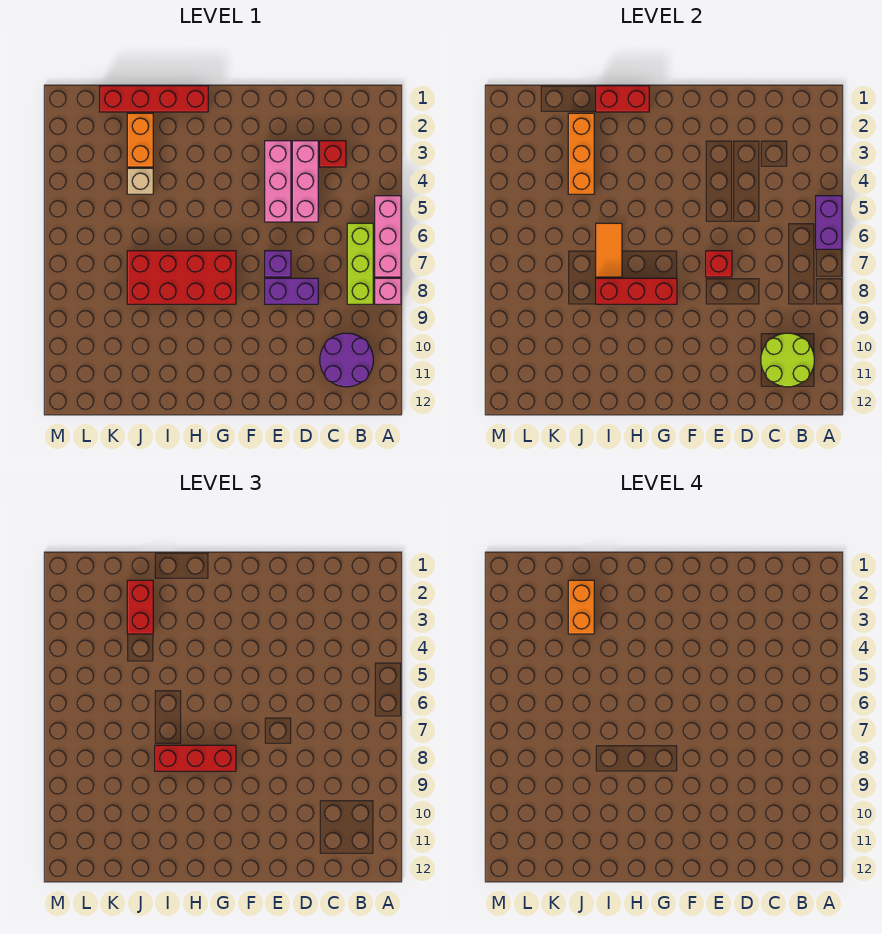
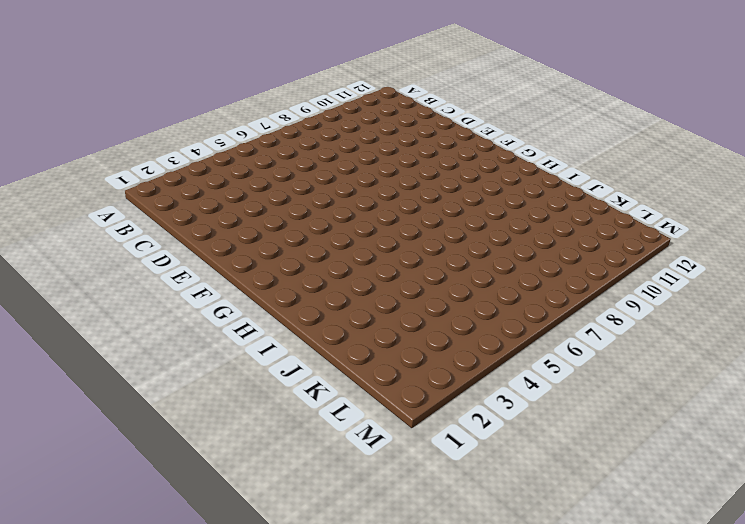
none -> pink brick A5:A7 level 1
none -> pink brick A8 level 1
none -> lime brick B6:B8 level 1

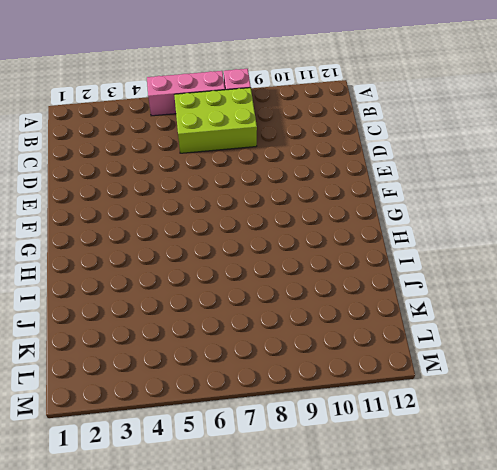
lime brick B6:C8 level 1 -> lime brick B6:B8 level 1
none -> purple round brick B10:C11 level 1
none -> red brick C3 level 1
none -> pink brick D3:D5 level 1

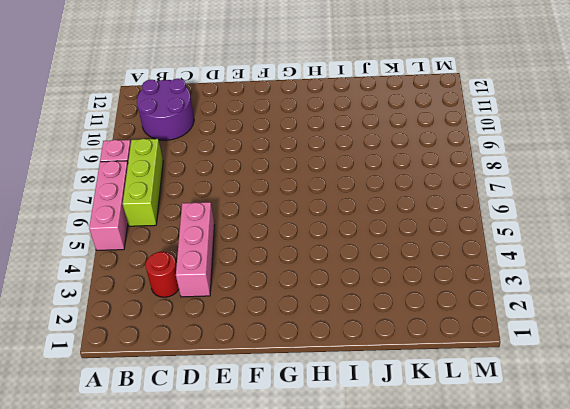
red round brick C3 level 1 -> red brick C3 level 1
none -> purple brick D8:E8 level 1
none -> pink brick E3:E5 level 1
none -> purple brick E7 level 1

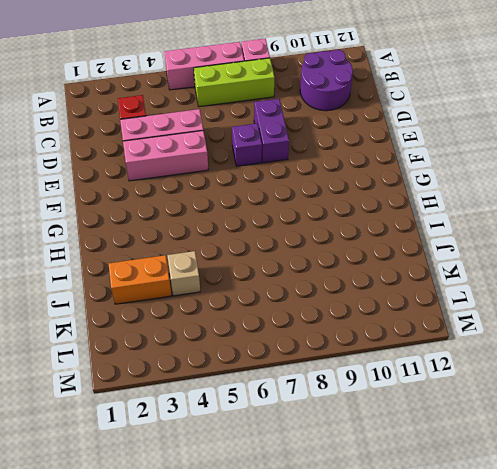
none -> red brick G7:J8 level 1
none -> red brick H1:K1 level 1
none -> purple brick A5:A6 level 2

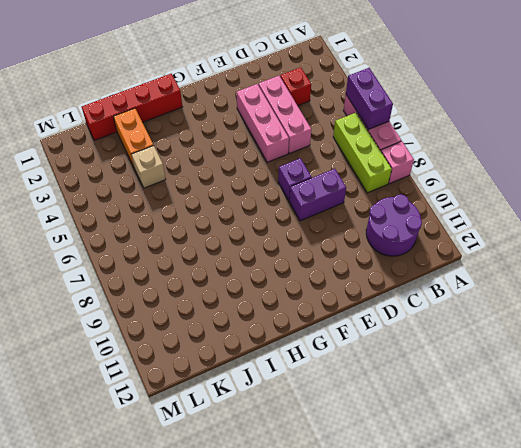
none -> red brick G7:J8 level 1
none -> lime round brick B10:C11 level 2
none -> red brick E7 level 2

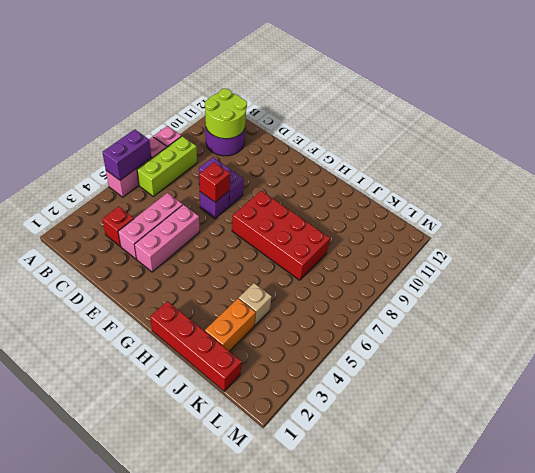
none -> red brick G8:I8 level 2
none -> red brick H1:I1 level 2
none -> orange tile I6:I7 level 2

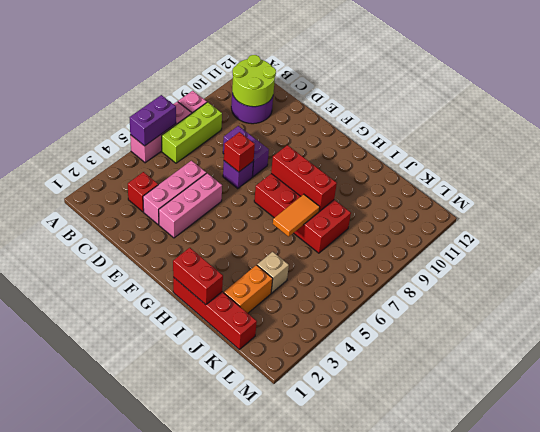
none -> orange brick J2:J4 level 2
none -> red brick G8:I8 level 3
none -> red brick J2:J3 level 3

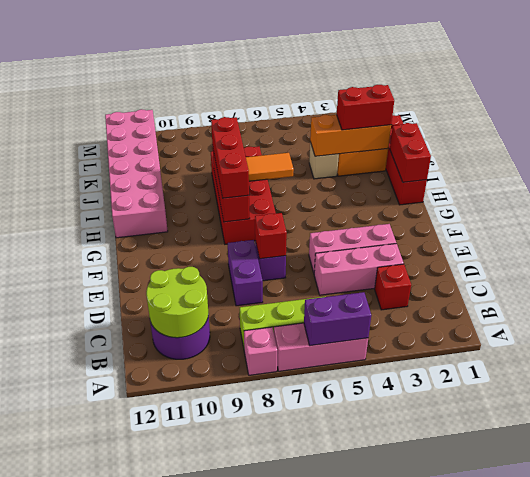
pink brick H11:M12 level 1 -> none
none -> orange brick J2:J3 level 4

